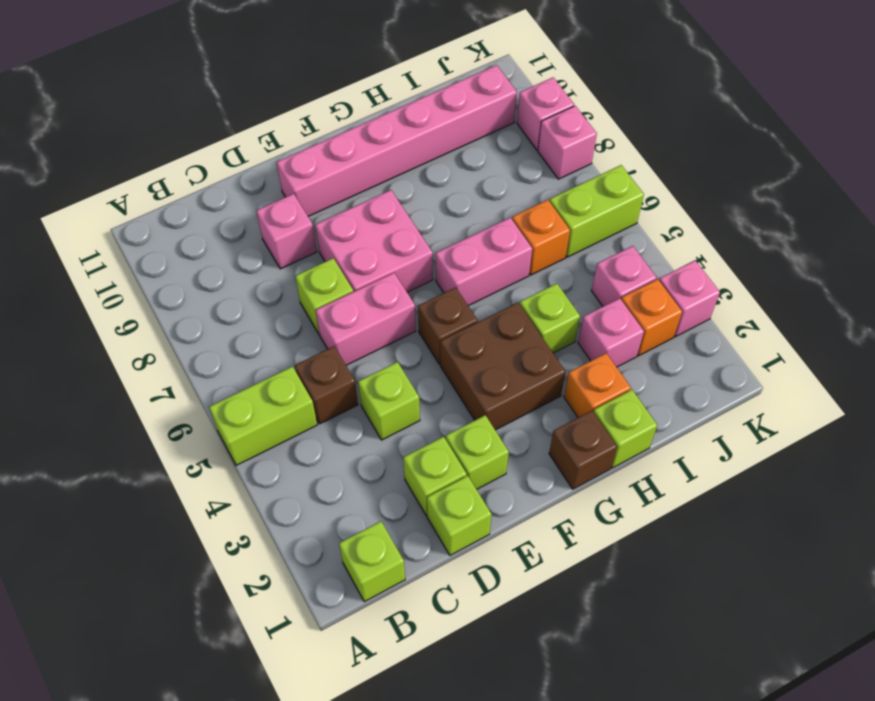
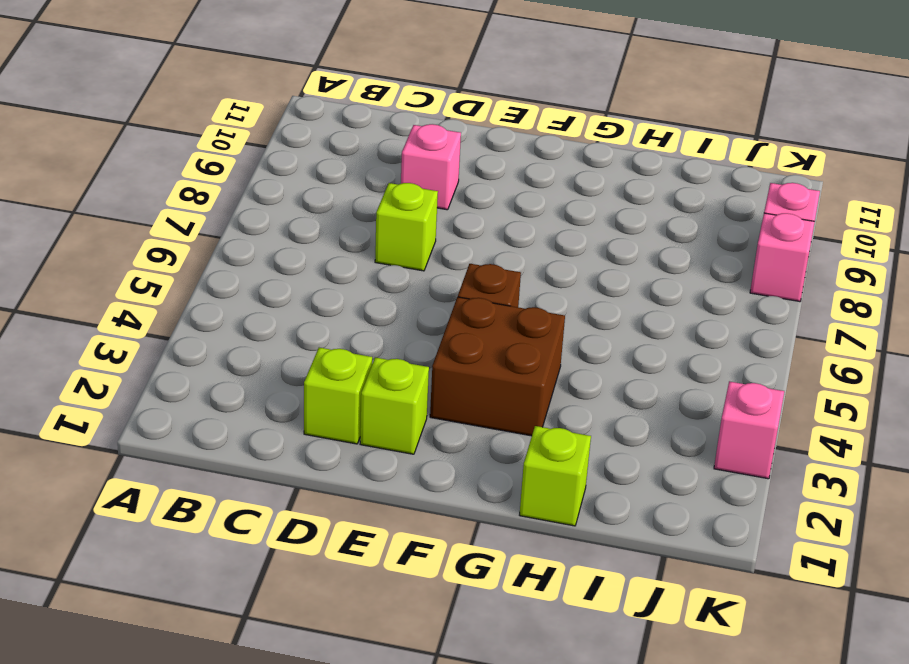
none -> lime brick A5:B5 level 1
none -> lime brick B1 level 1
none -> brown brick C5 level 1

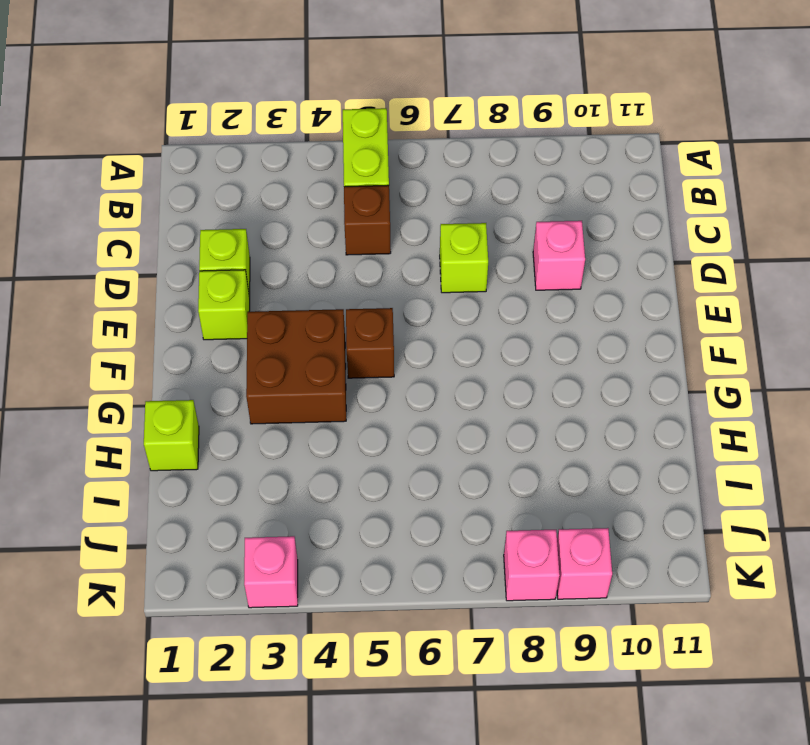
none -> lime brick B1 level 1
none -> lime brick D1 level 1
none -> lime brick D4 level 1

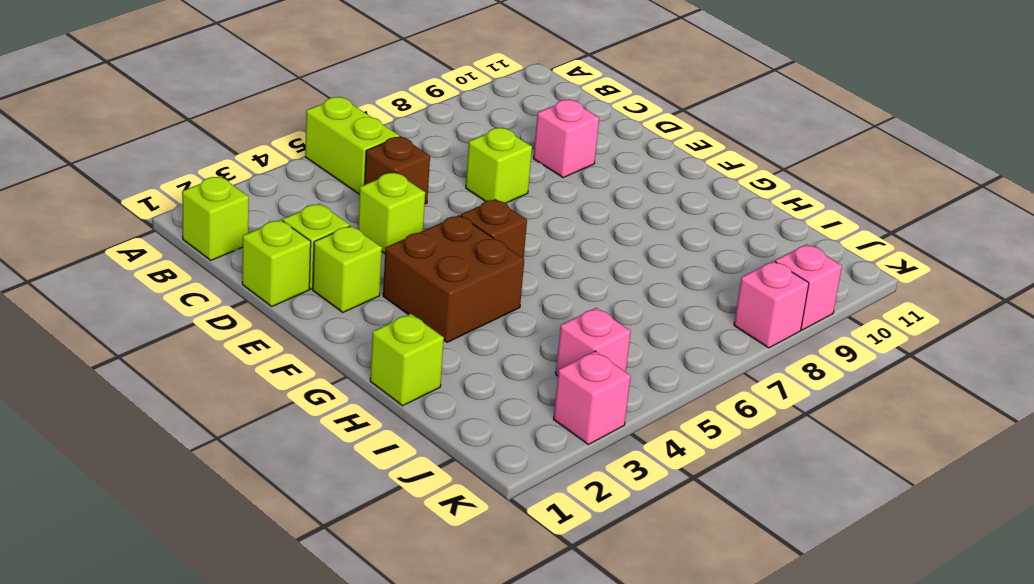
none -> pink brick D6:E6 level 1
none -> pink brick E7:F8 level 1
none -> pink brick E10:J10 level 1

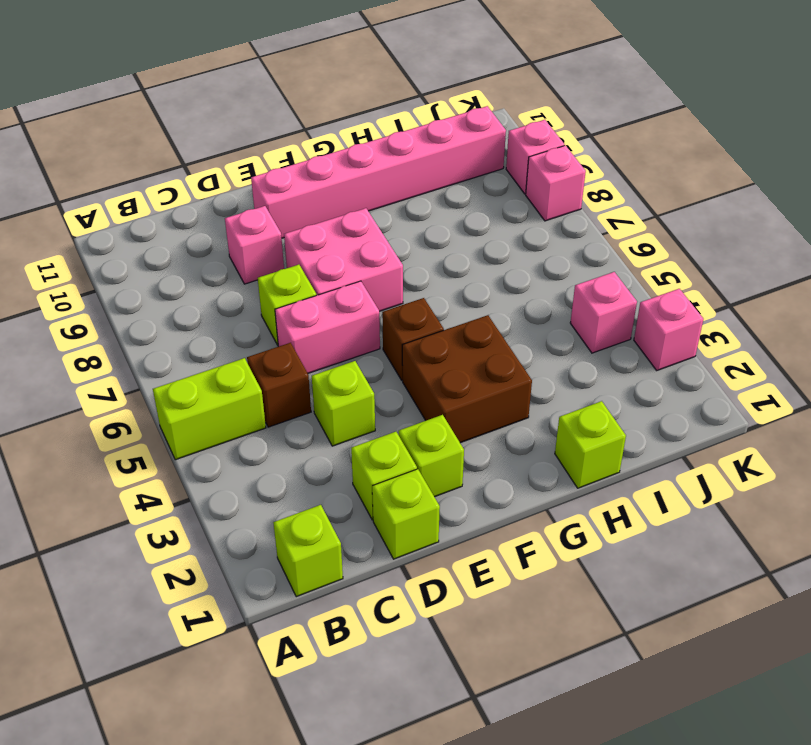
none -> brown brick G1 level 1
none -> pink brick G6:H6 level 1
none -> orange brick H2 level 1

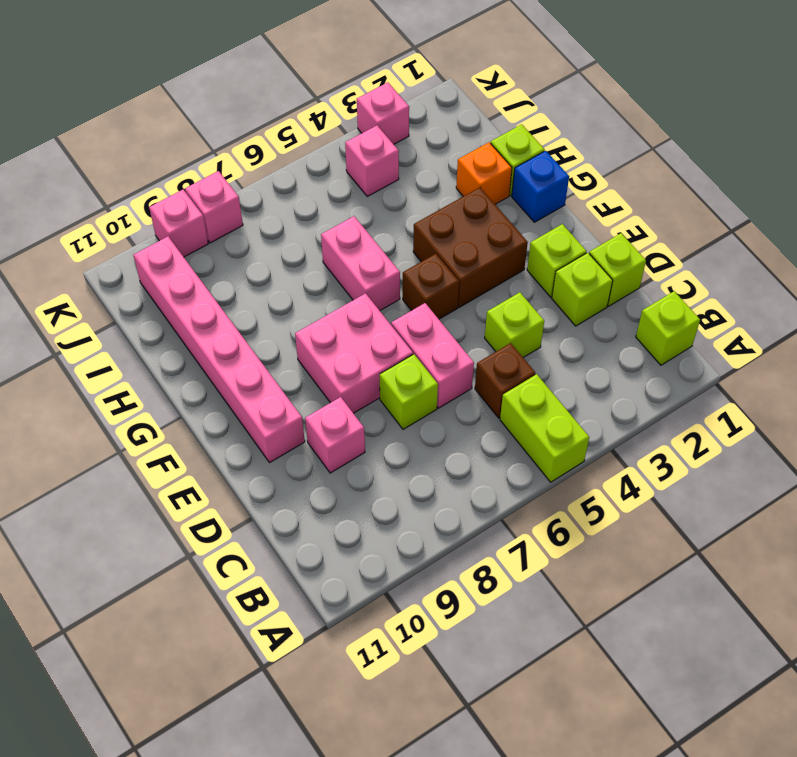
blue brick G1 level 1 -> brown brick G1 level 1
none -> lime brick H4 level 1
none -> pink brick I3 level 1
none -> orange brick I6 level 1

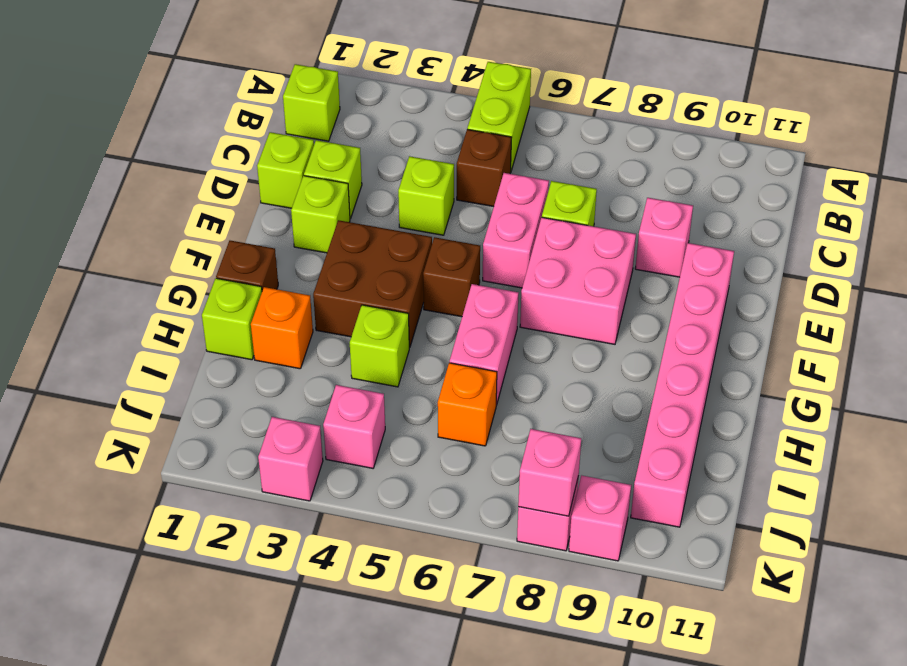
pink brick K8 level 2 -> pink brick I3 level 1
none -> orange brick J3 level 1
none -> lime brick J6:K6 level 1

